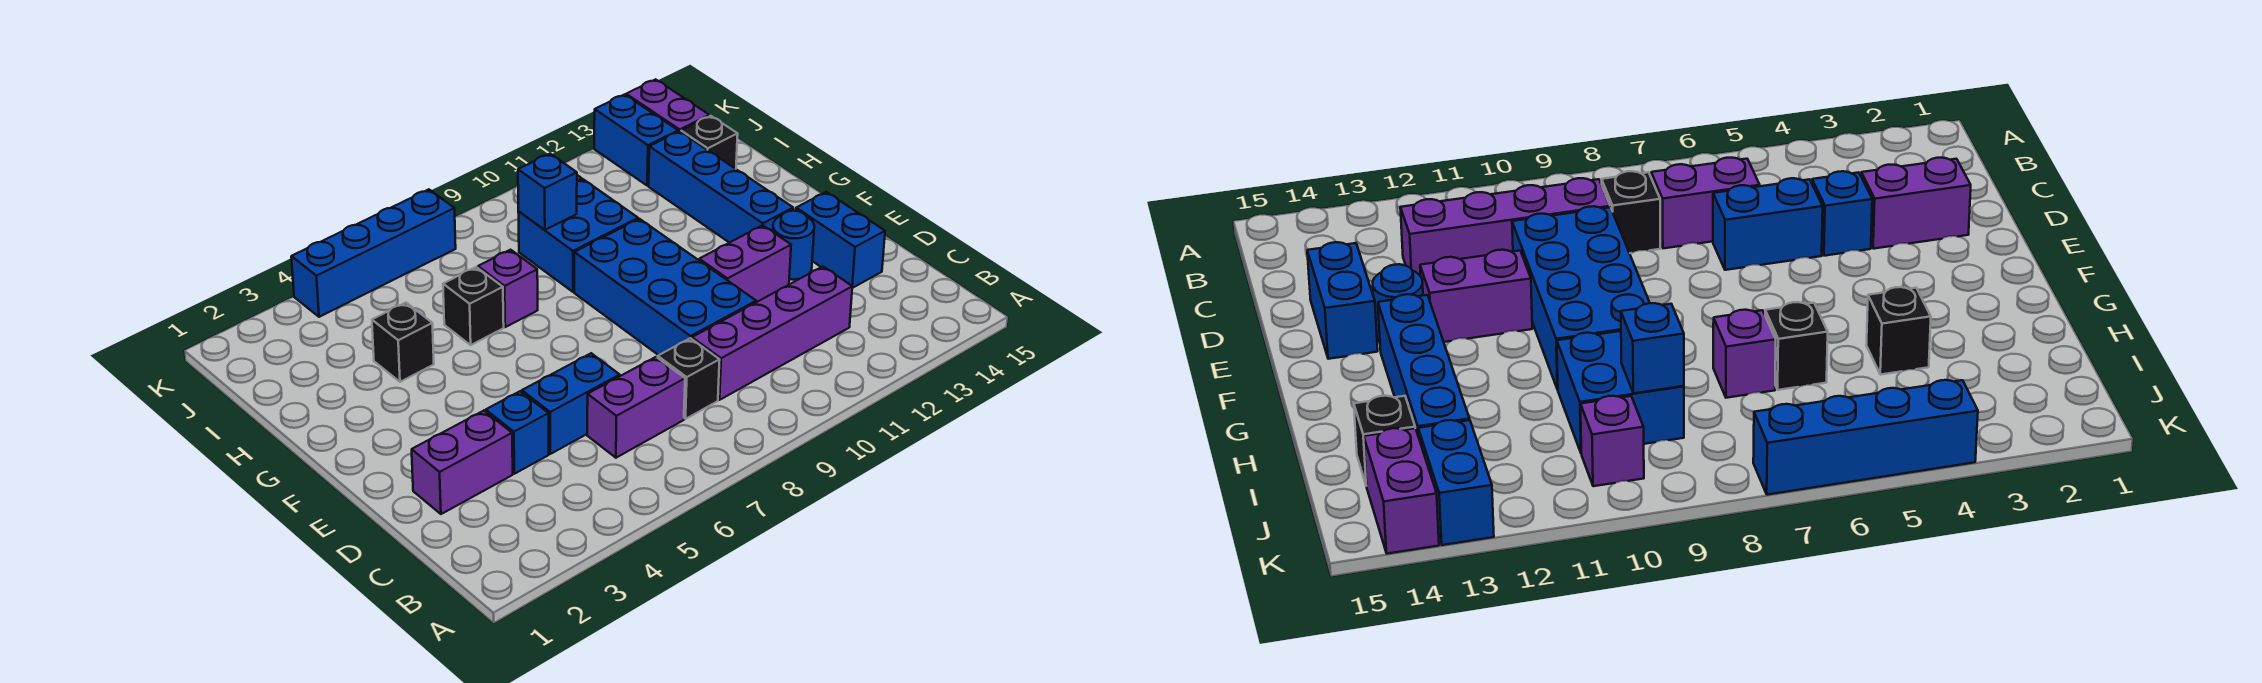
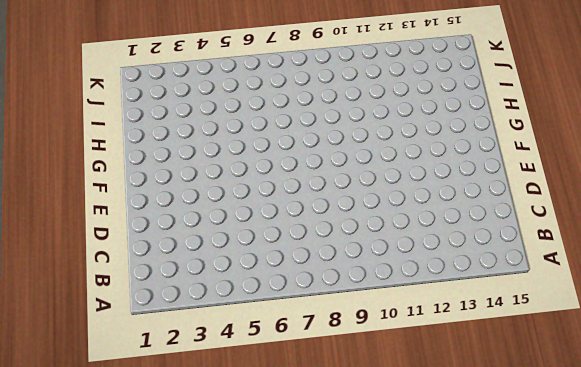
none -> purple brick C6:C7 level 1
none -> black brick C8 level 1
none -> purple brick C9:C12 level 1

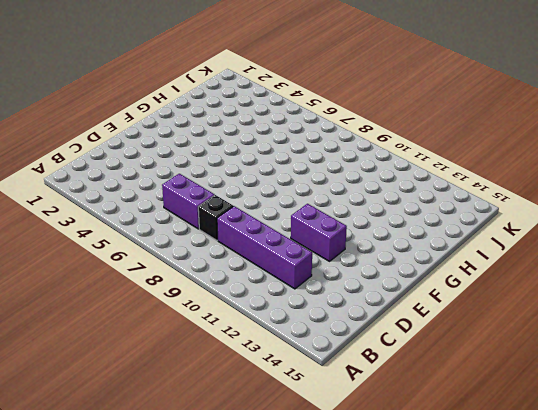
none -> purple brick D2:D3 level 1
none -> blue brick D4 level 1
none -> blue brick D5:D6 level 1

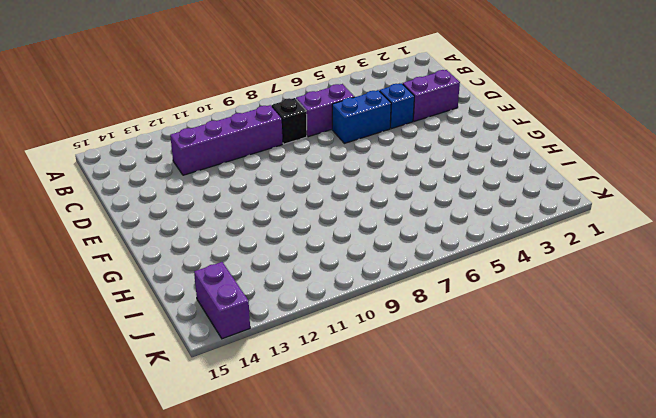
none -> blue brick D9:G10 level 1
none -> blue brick D14:E14 level 1
none -> purple brick E11:E12 level 1

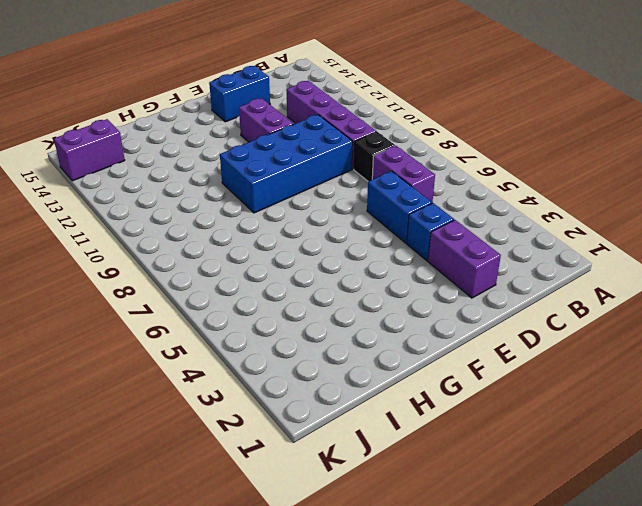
none -> blue round brick E13 level 1
none -> blue brick F13:I13 level 1
none -> black brick H4 level 1

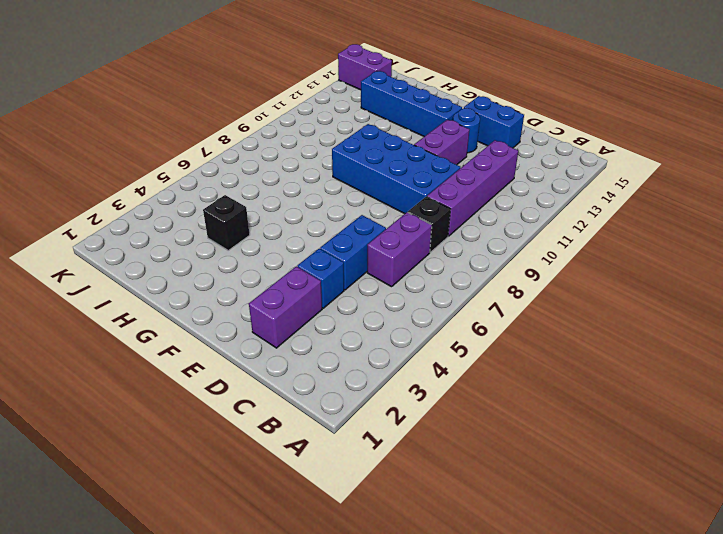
none -> black brick H6 level 1
none -> purple brick H7 level 1
none -> blue brick H9:I10 level 1

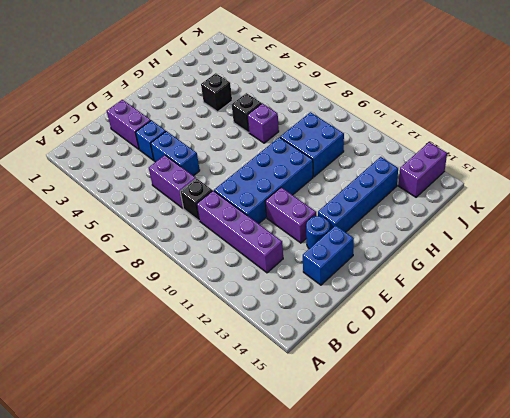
none -> black brick I14 level 1
none -> purple brick J10 level 1
none -> blue brick J13:K13 level 1

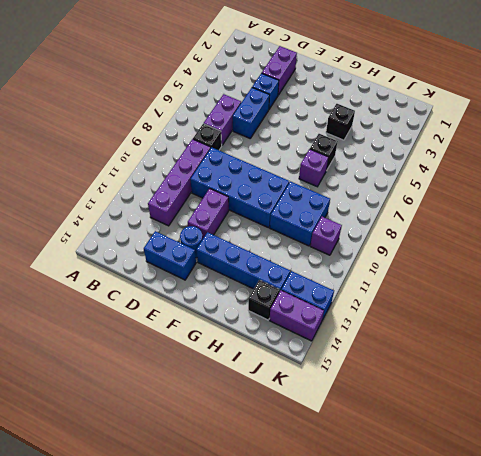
none -> blue brick K4:K7 level 1
none -> blue brick I9 level 2

